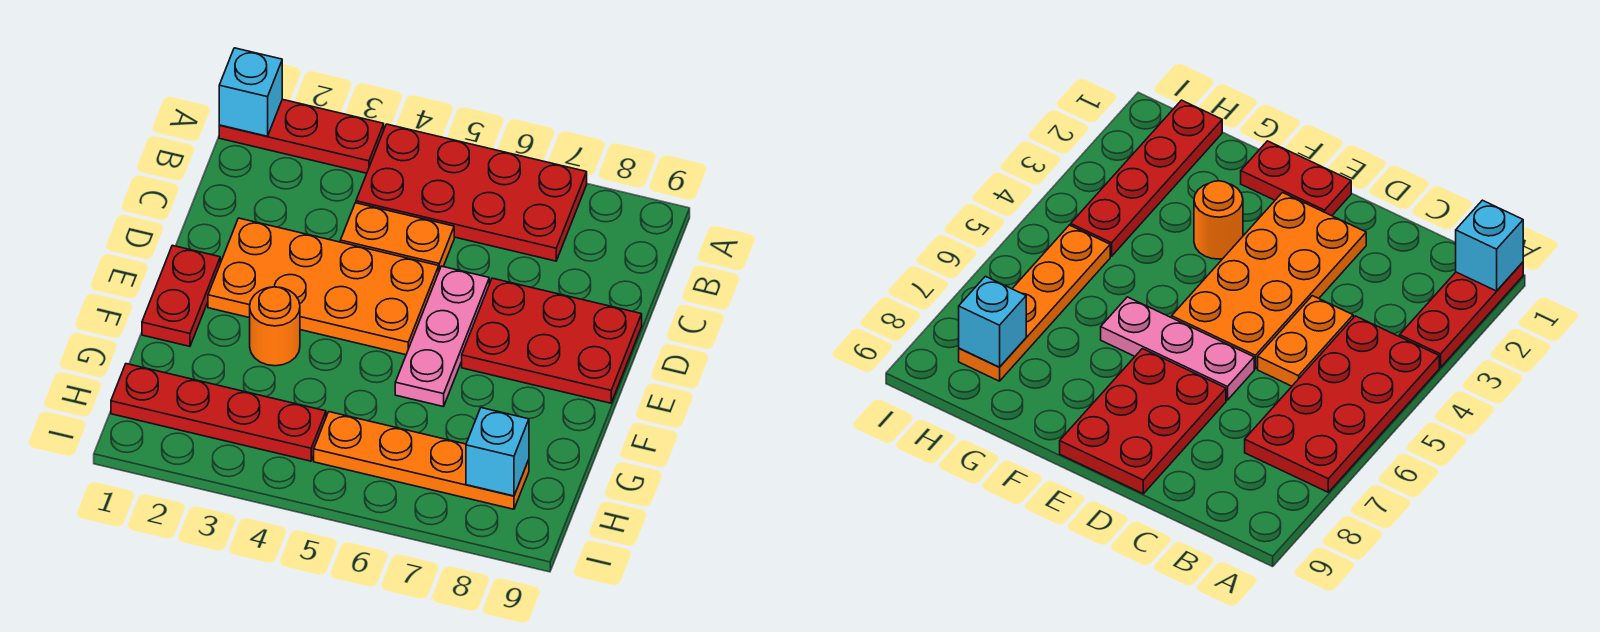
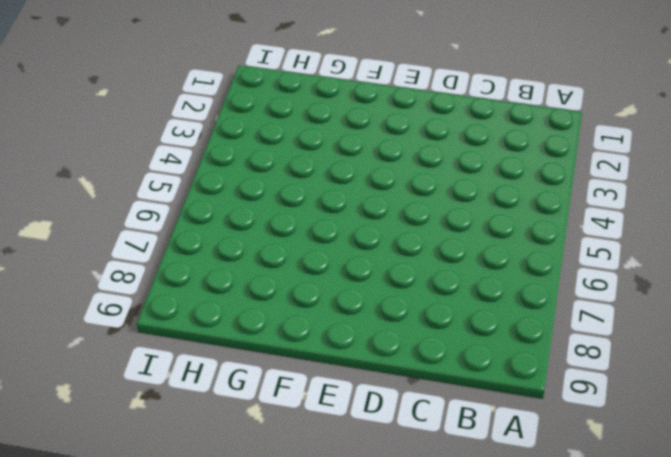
none -> red plate A1:A3 level 1
none -> red plate A4:B7 level 1
none -> orange plate C4:C5 level 1

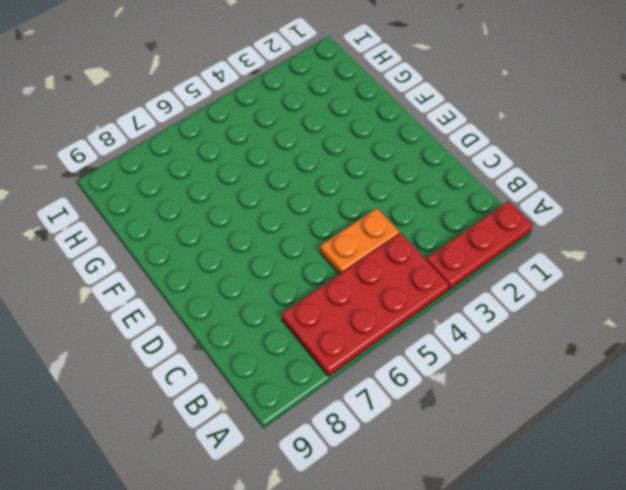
none -> orange plate D2:E5 level 1
none -> pink plate D6:F6 level 1
none -> red plate D7:E9 level 1

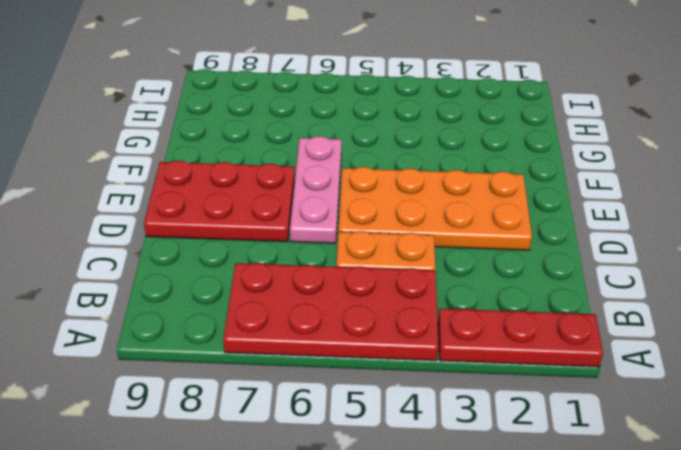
none -> red plate E1:F1 level 1
none -> orange round brick F3 level 1
none -> red plate H1:H4 level 1

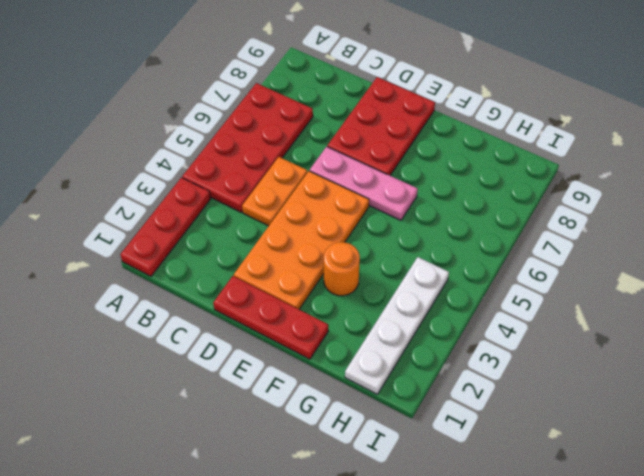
red plate D1:F1 level 1 -> red plate E1:F1 level 1
white plate H1:H4 level 1 -> red plate H1:H4 level 1
none -> orange plate H5:H8 level 1
none -> cyan brick A1 level 2
none -> cyan brick H8 level 2

